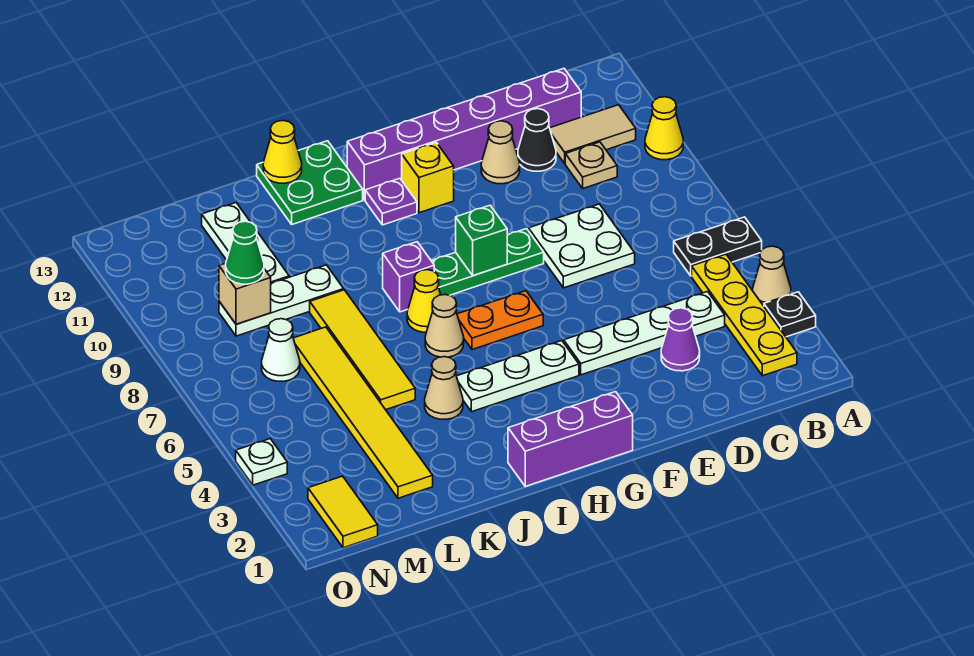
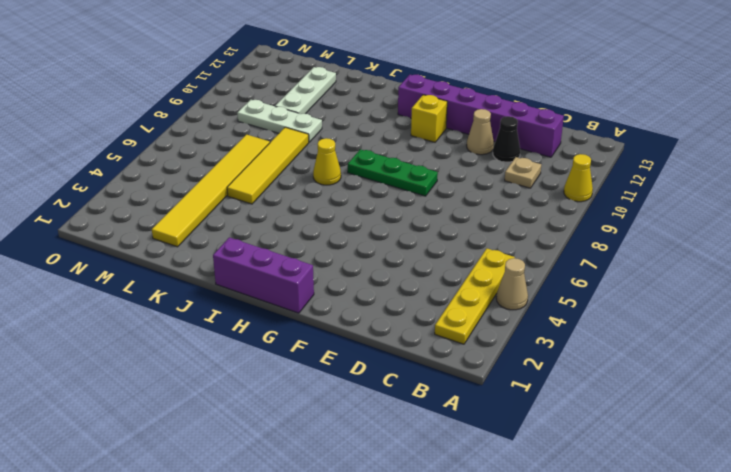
none -> black plate A3 level 1
none -> black plate A6:B6 level 1
none -> tan tile B11:C11 level 1
none -> white plate C4:F4 level 1

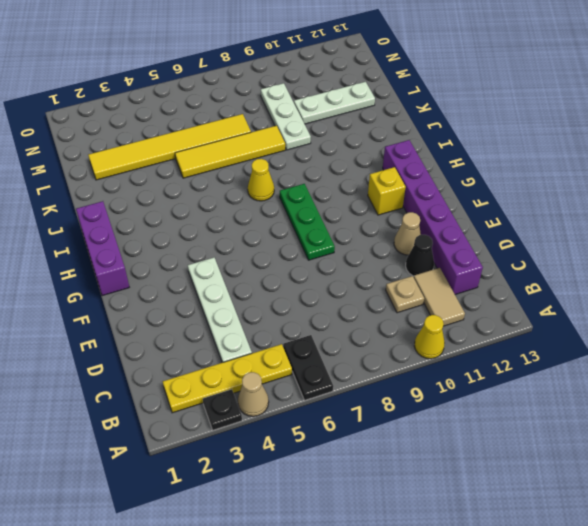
none -> purple cone D3 level 1
none -> white plate D7:E8 level 1
none -> white plate G4:I4 level 1
none -> orange plate G6:H6 level 1

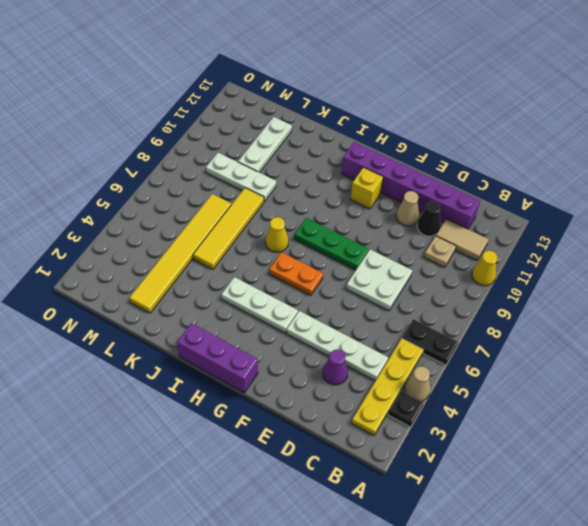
none -> purple plate H11 level 1
none -> tan cone I6 level 1
none -> purple brick I8 level 1
none -> green plate I12:J13 level 1

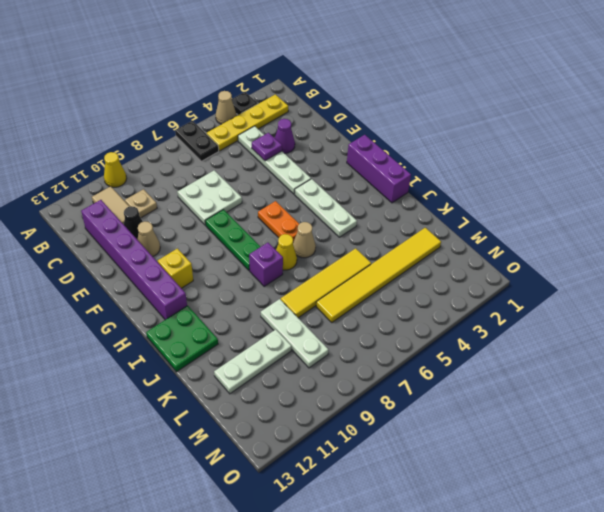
purple plate D4 level 2 -> purple plate H11 level 1
none -> tan cone J4 level 1
none -> white cone M7 level 1
none -> yellow tile N1:N2 level 1
none -> white plate O4 level 1

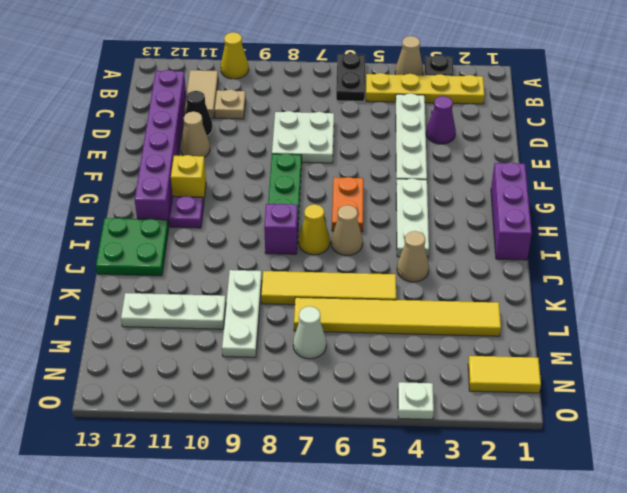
none -> green brick G8 level 2
none -> yellow cone J13 level 2
none -> tan brick M9 level 2
none -> green cone M9 level 3

